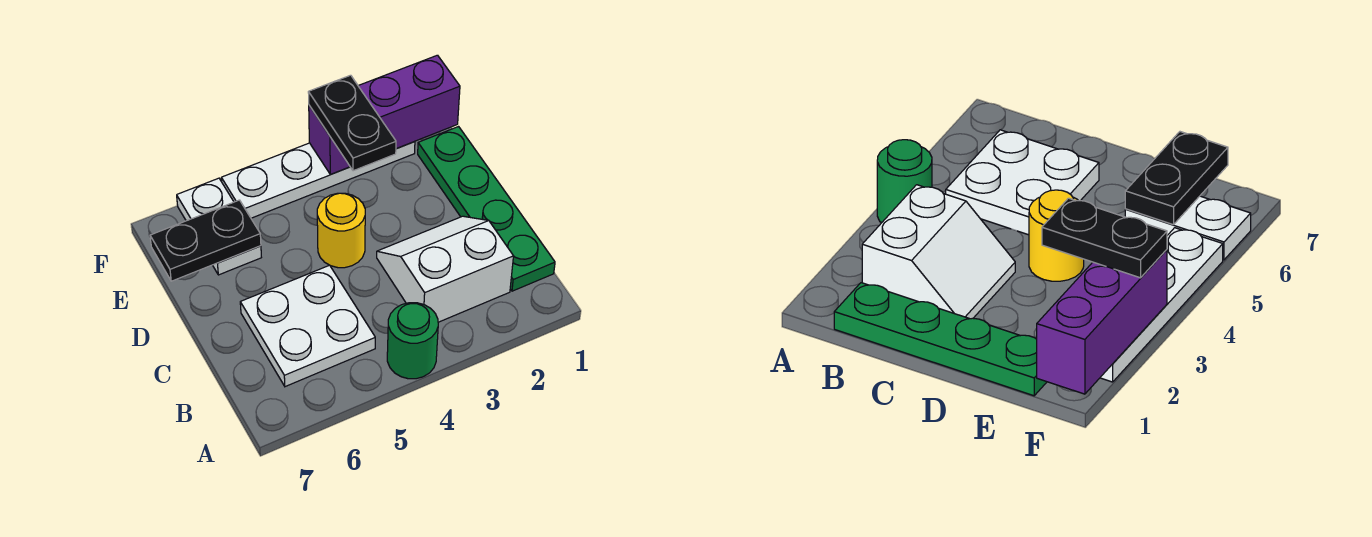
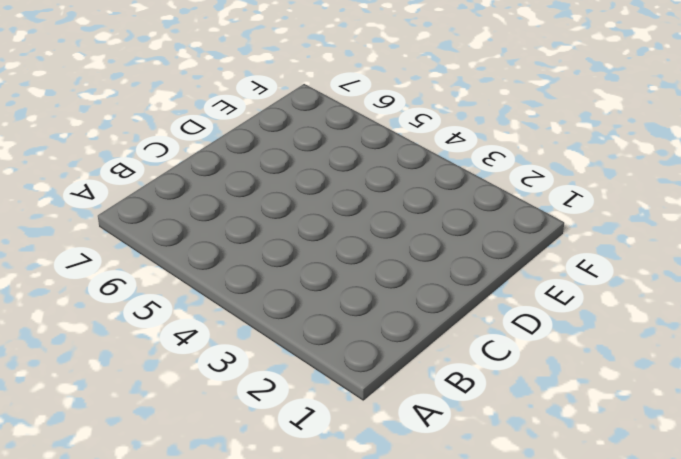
none -> green round brick A4 level 1
none -> green plate B1:E1 level 1

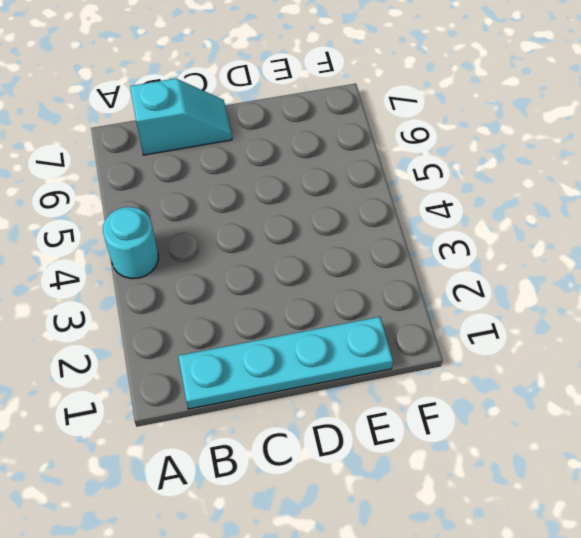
cyan round brick A4 level 1 -> green round brick A4 level 1
cyan plate B1:E1 level 1 -> green plate B1:E1 level 1
cyan slope B7:C7 level 1 top B -> none
none -> white slope B2:C3 level 1 top B
none -> white plate B5:C6 level 1

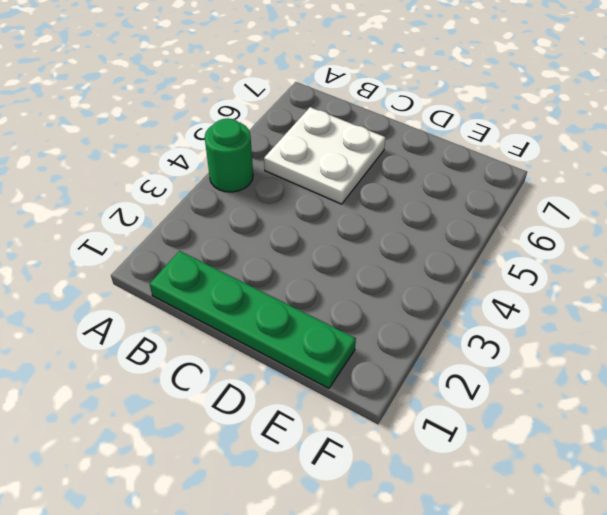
none -> white slope B2:C3 level 1 top B
none -> yellow round brick D4 level 1

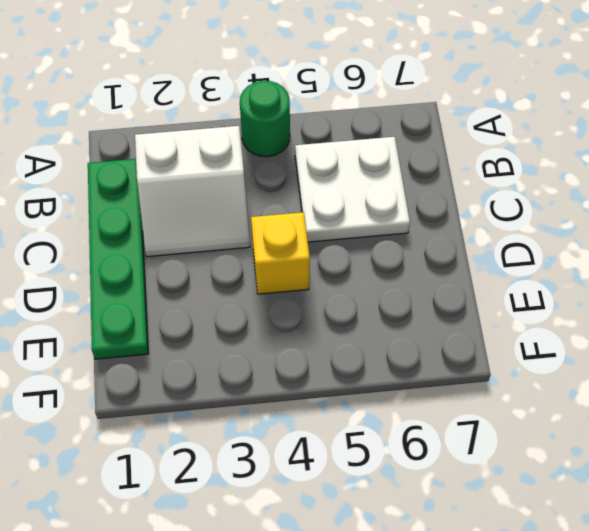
yellow brick D4 level 1 -> yellow round brick D4 level 1
none -> white plate E6:F6 level 1
none -> white plate F2:F5 level 1

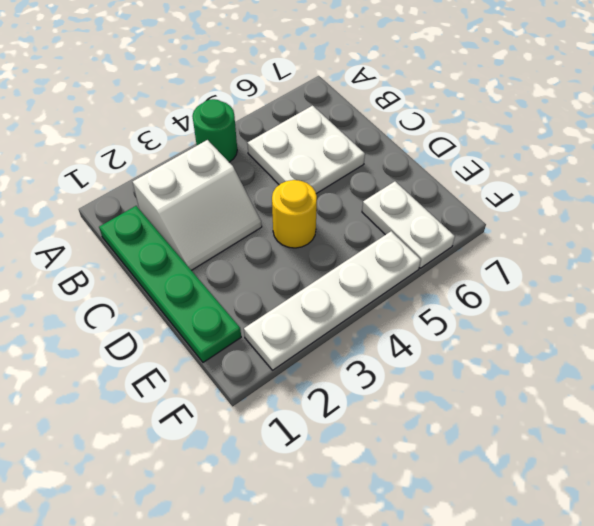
none -> black plate E6:E7 level 2
none -> purple brick F1:F3 level 2

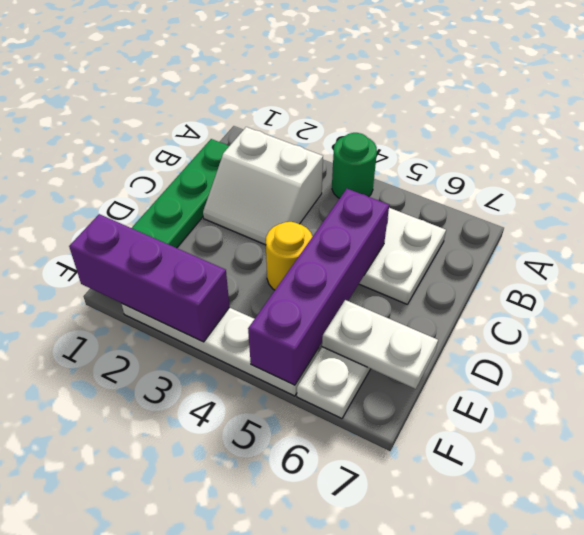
purple brick C5:F5 level 2 -> none
white plate E6:E7 level 2 -> black plate E6:E7 level 2
none -> black plate E3:F3 level 3

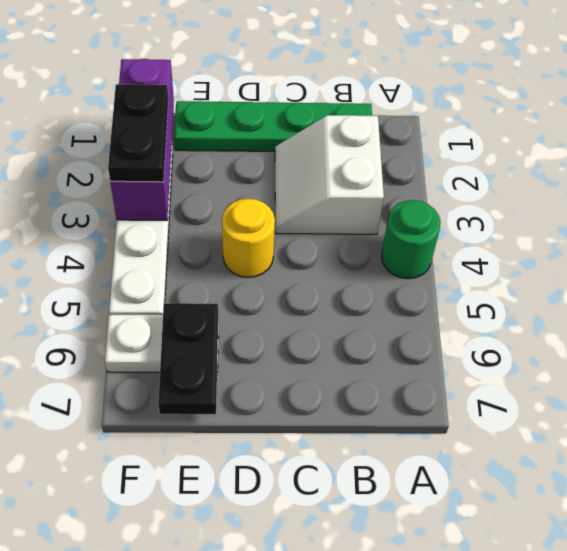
black plate F2:F3 level 3 -> black plate E3:F3 level 3
none -> white plate B5:C6 level 1

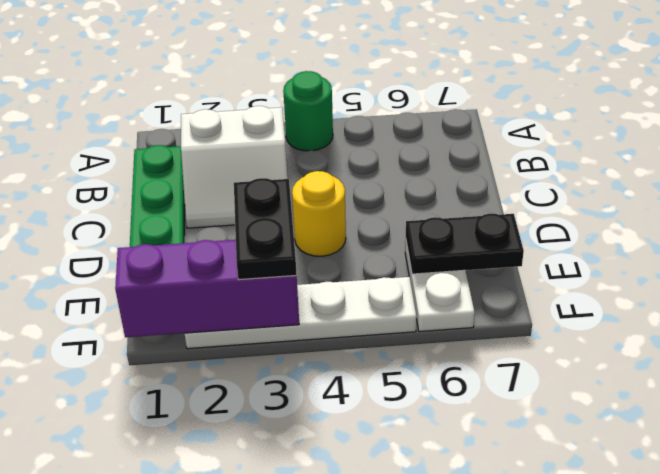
none -> white plate B5:C6 level 1

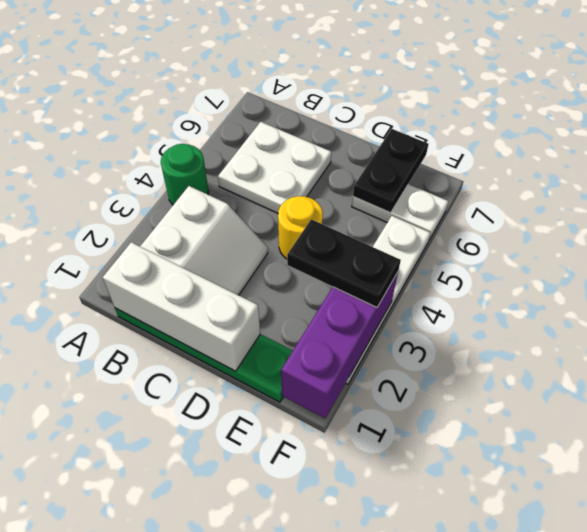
white brick B1:D1 level 2 -> none

